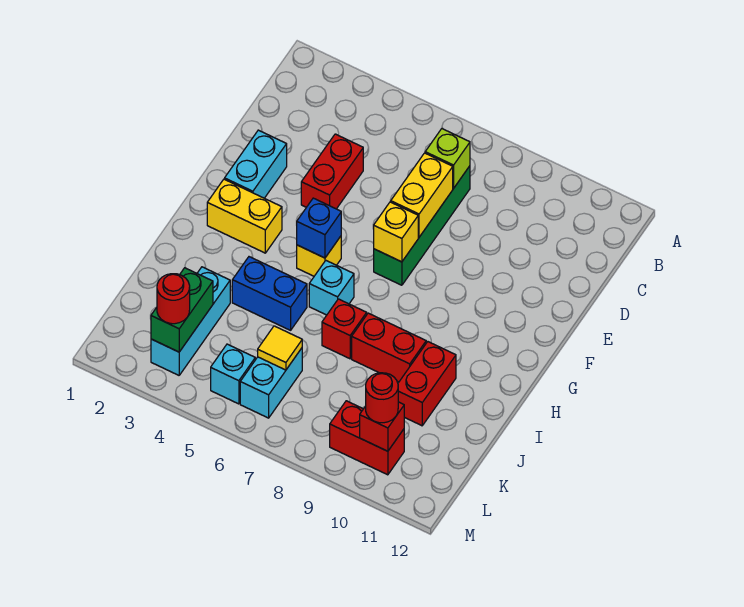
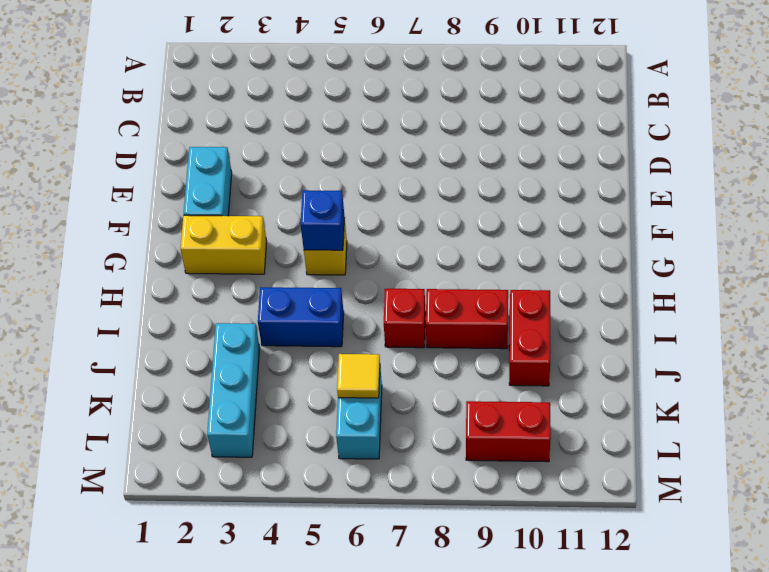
none -> green brick C7:F7 level 1
none -> red brick D4:E4 level 1
none -> cyan brick H6 level 1

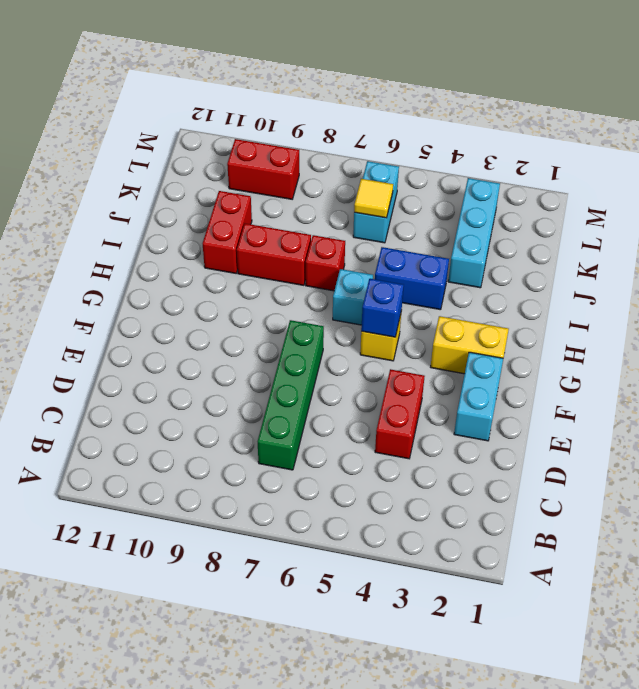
none -> cyan brick L5 level 1
none -> lime brick C7 level 2
none -> yellow brick D7:E7 level 2

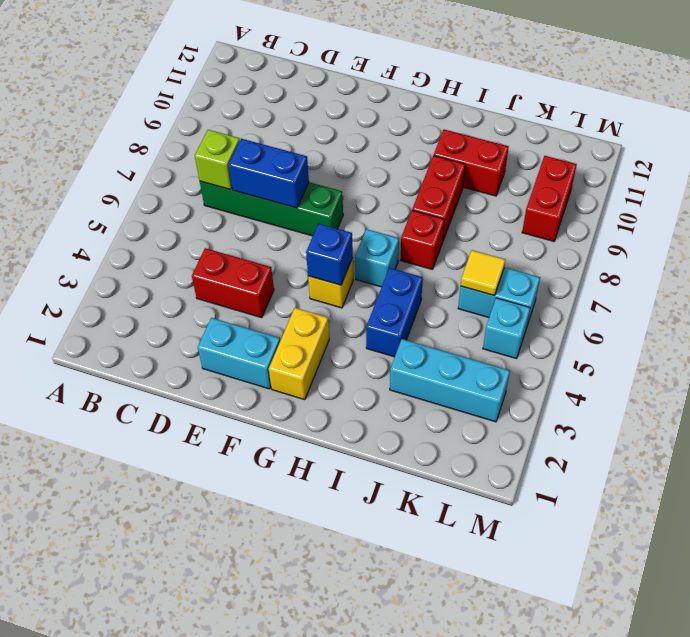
blue brick D7:E7 level 2 -> yellow brick D7:E7 level 2
none -> yellow brick F7 level 2
none -> green brick K3:L3 level 2
none -> red brick L10 level 2

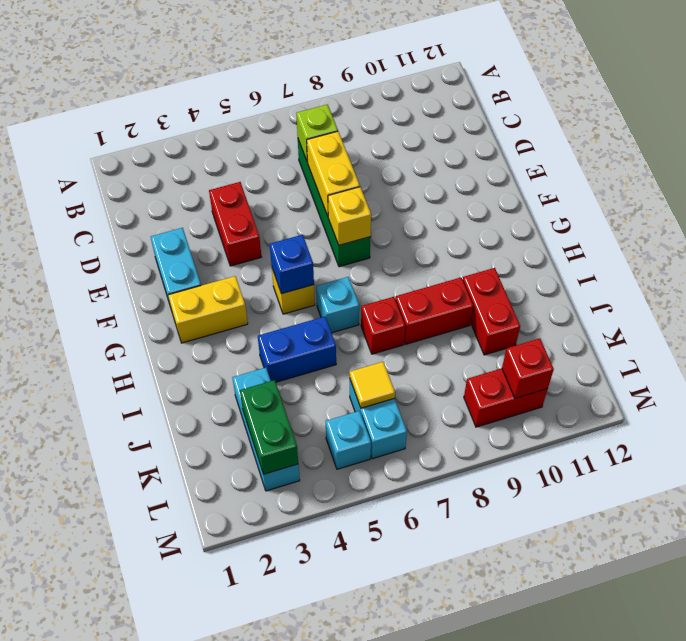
none -> red round brick L3 level 3
none -> red round brick L10 level 3

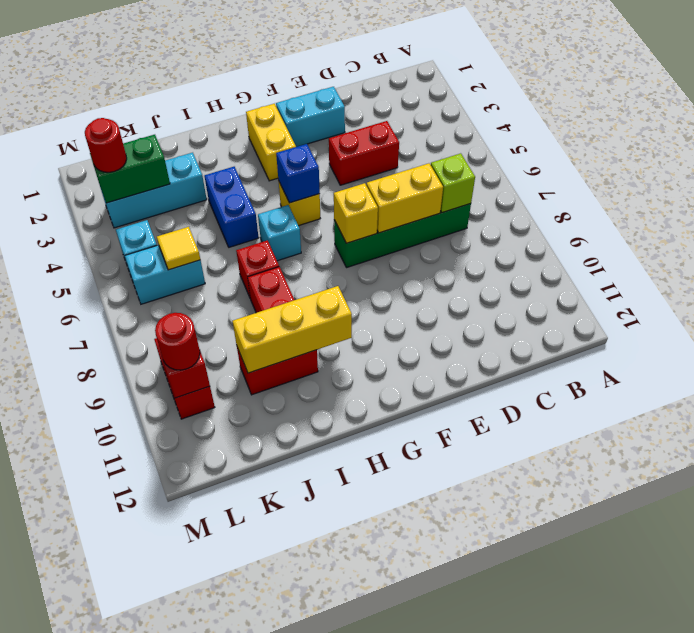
yellow brick H10:J10 level 2 -> none

